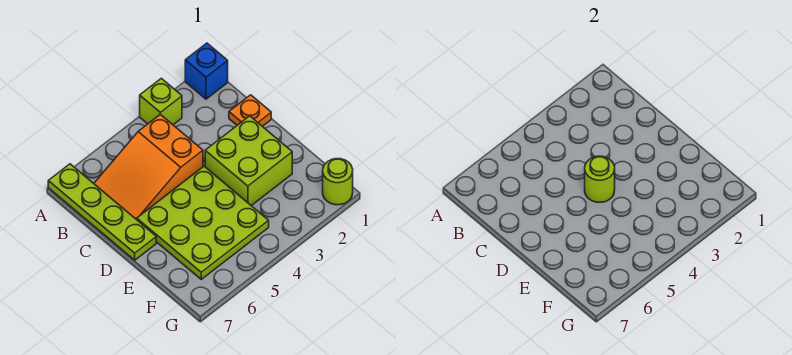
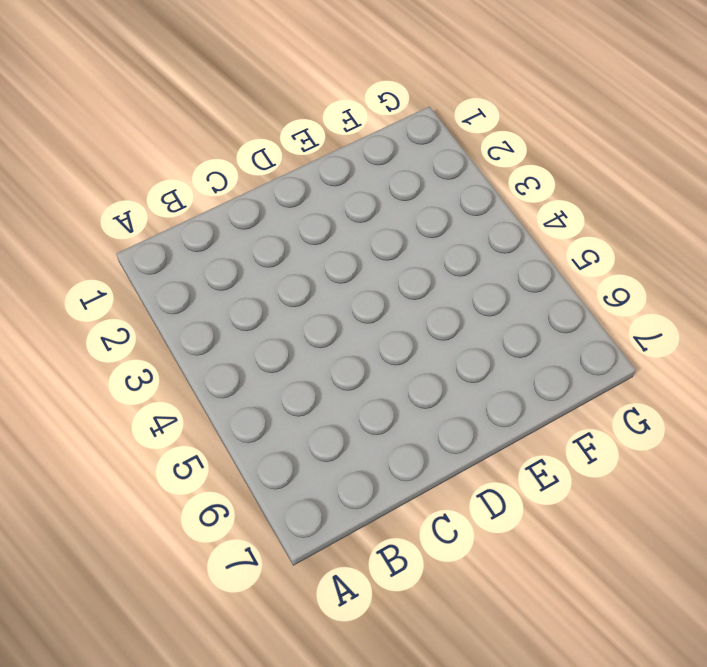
none -> blue brick A1 level 1
none -> lime brick A3 level 1

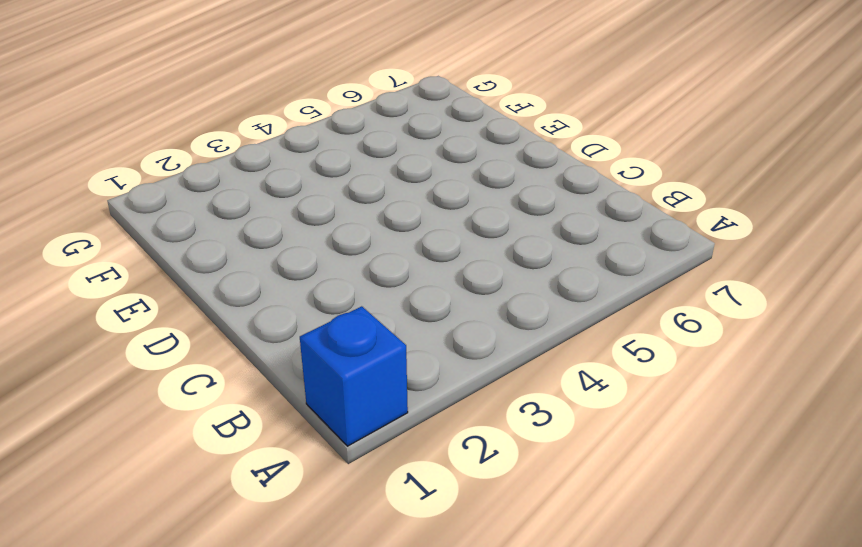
none -> lime brick A3 level 1
none -> lime plate A7:D7 level 1

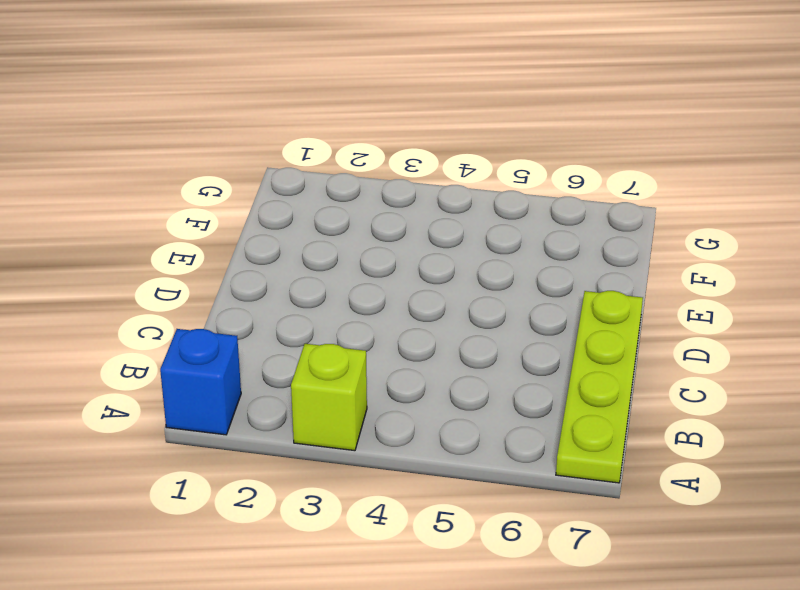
none -> orange slope B4:C6 level 1 top 4
none -> orange plate C1 level 1

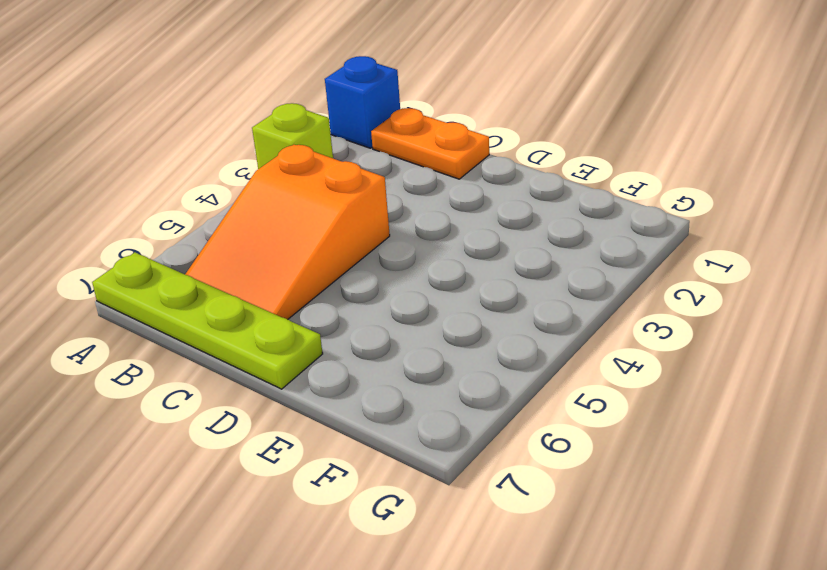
orange plate B1:C1 level 1 -> orange plate C1 level 1
none -> lime brick D2:E3 level 1
none -> lime plate D4:F6 level 1

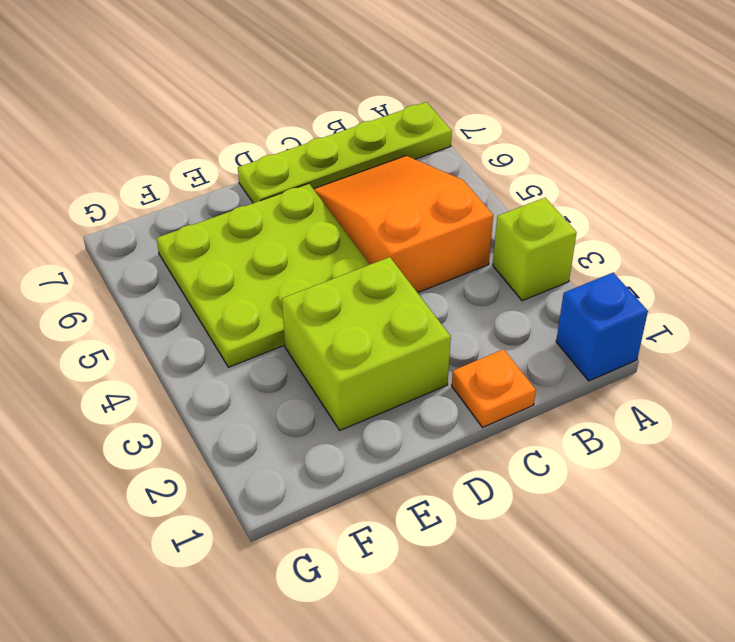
none -> lime round brick G1 level 1
none -> lime round brick D4 level 2

